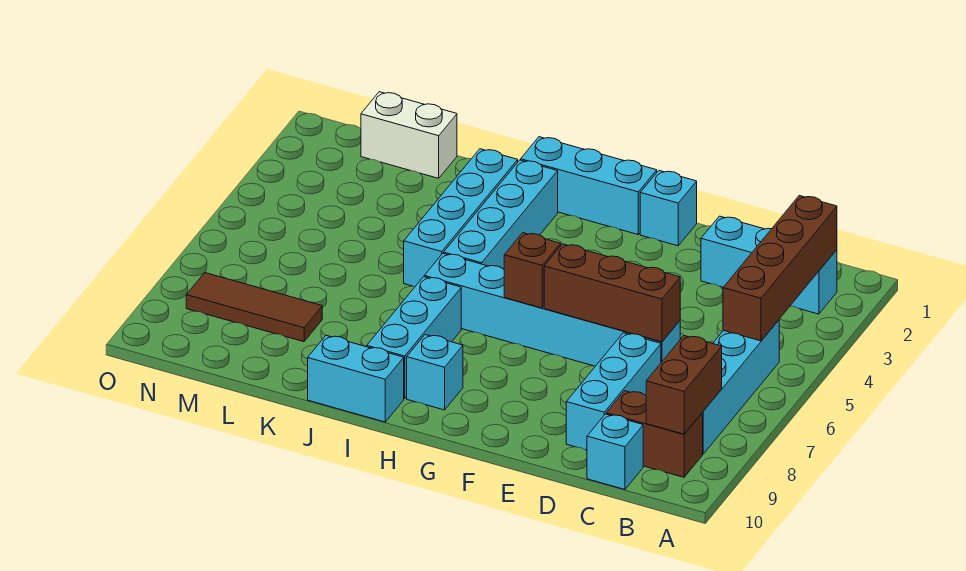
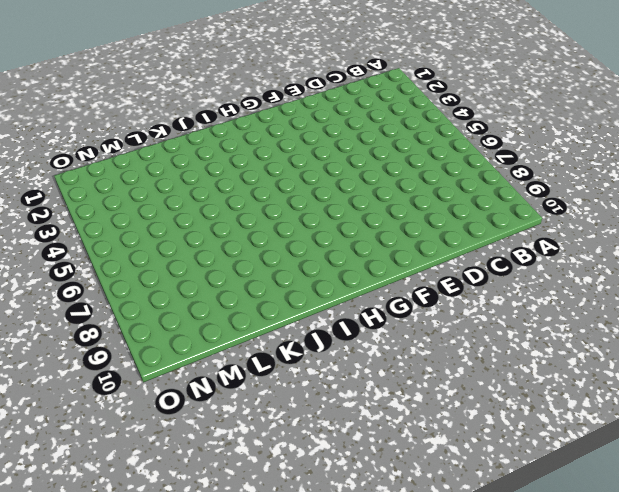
none -> cyan brick B2:D2 level 1
none -> cyan brick B5:B8 level 1
none -> brown brick B9:C9 level 1

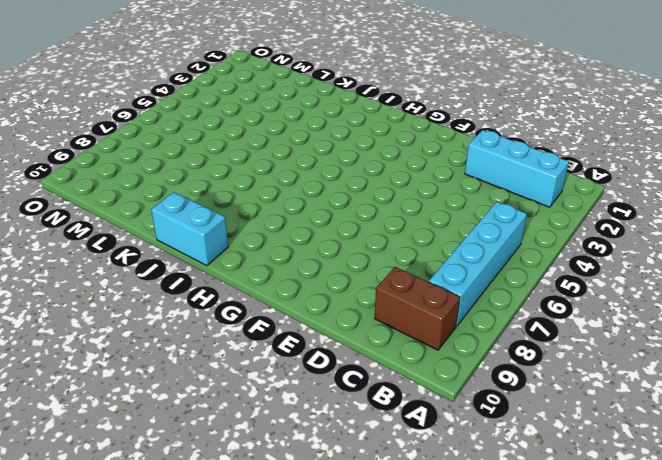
none -> cyan brick C10 level 1
none -> cyan brick D6:I6 level 1
none -> cyan brick D7:D9 level 1

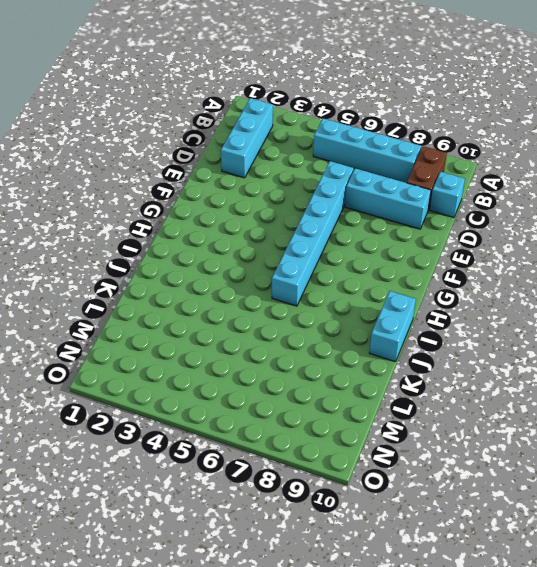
none -> cyan brick F1 level 1
none -> cyan brick G1:I1 level 1
none -> cyan brick H9 level 1

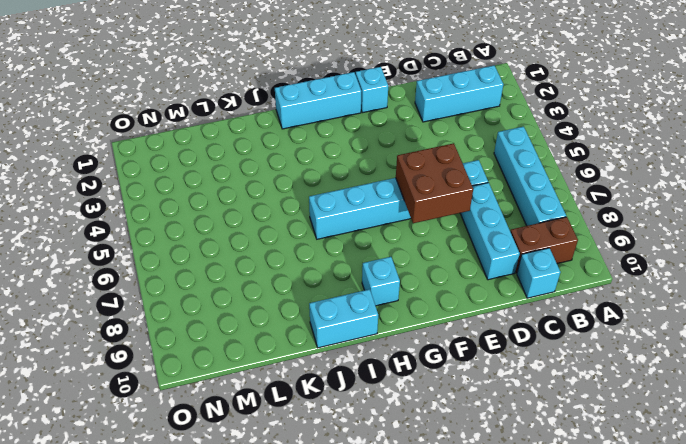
brown brick E6:F7 level 2 -> brown brick D6:F6 level 2
none -> cyan brick I2:I5 level 1
none -> cyan brick I7:I9 level 1
none -> cyan brick J2:J5 level 1

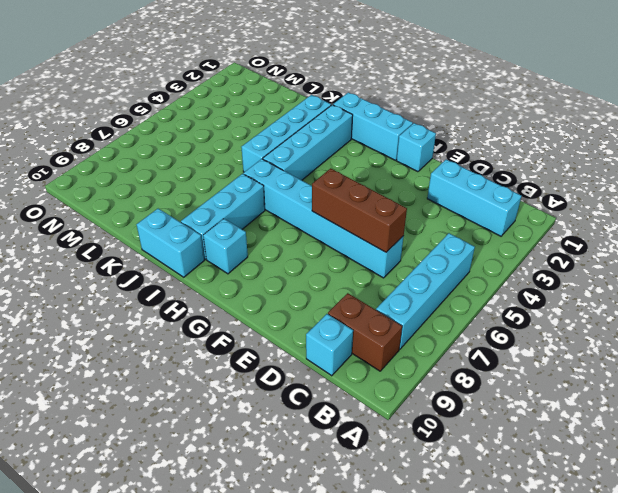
none -> cyan brick D7:D9 level 1
none -> white brick L1:M1 level 1
none -> brown tile L8:N8 level 1

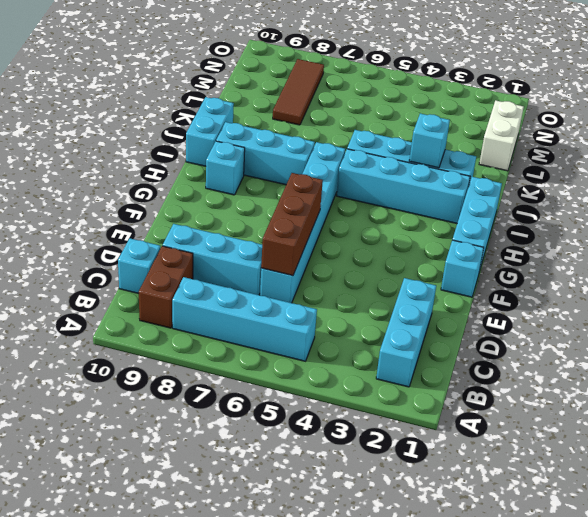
cyan brick J3 level 2 -> none
none -> brown brick B2:B5 level 2
none -> brown brick B8:B9 level 2
none -> brown brick G6 level 2

